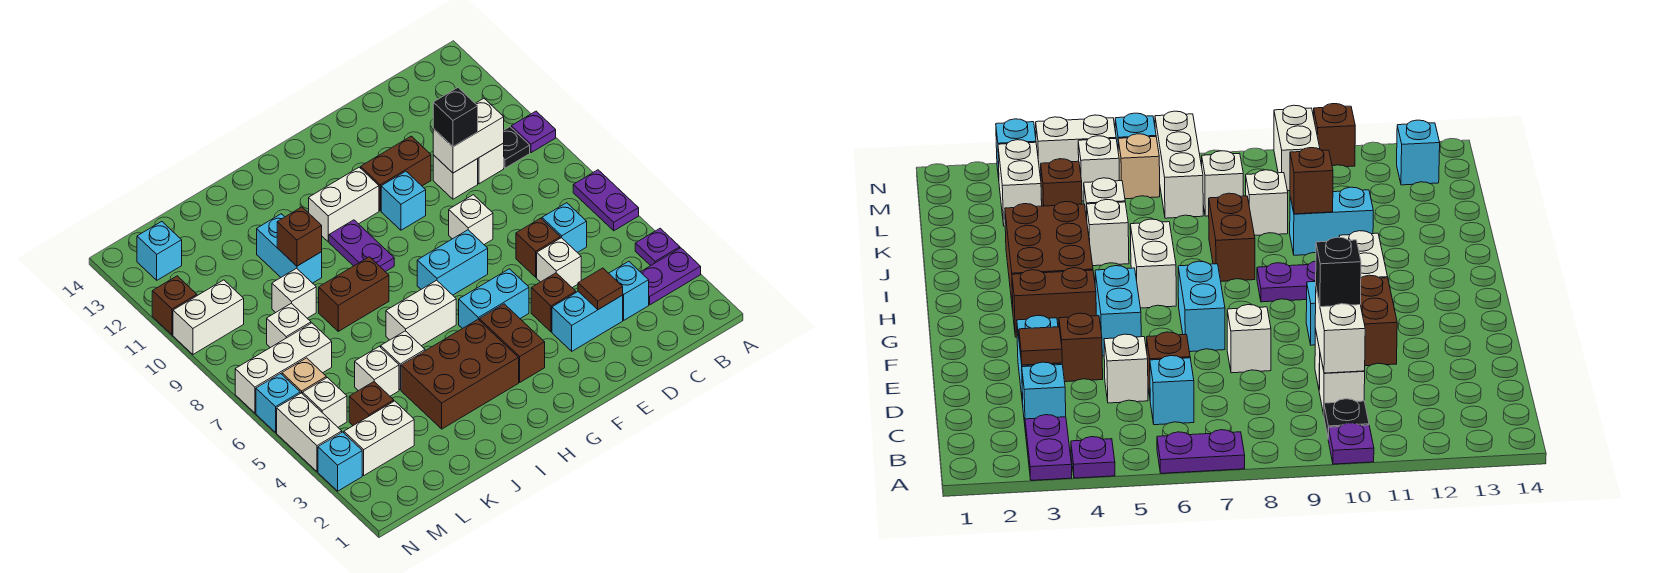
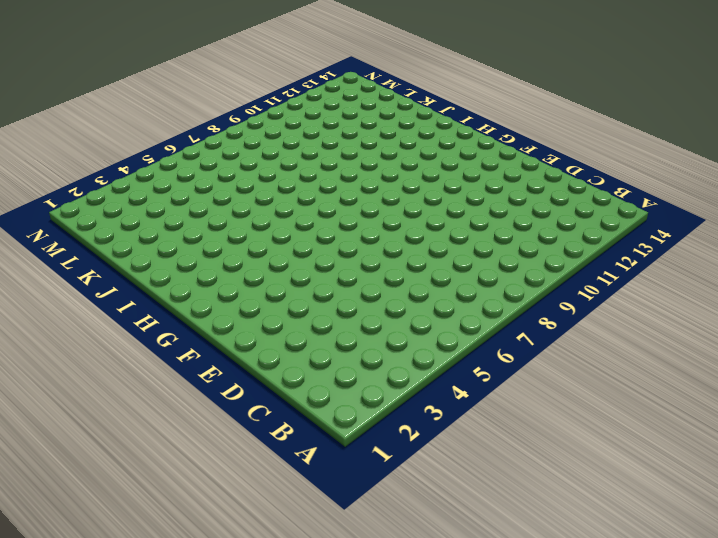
none -> purple plate A3:B3 level 1
none -> purple plate A4 level 1
none -> purple plate A6:A7 level 1
none -> purple plate A10 level 1

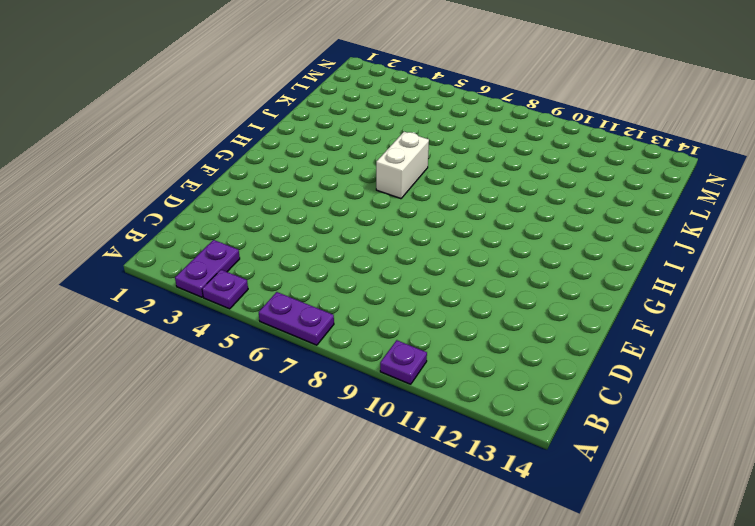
none -> black plate B10 level 1
none -> cyan brick C3 level 1
none -> cyan brick C6 level 1
none -> white brick C10 level 1

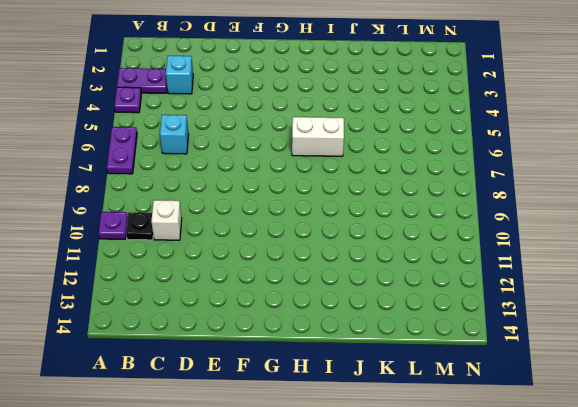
none -> cyan brick D3:E3 level 1
none -> white brick D5 level 1
none -> brown brick D6 level 1
none -> white brick D10 level 1

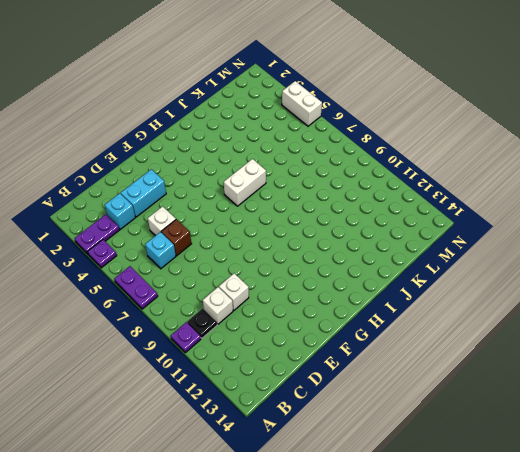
none -> brown brick E4 level 1
none -> white brick E8 level 1
none -> brown brick E11:F11 level 1
none -> cyan brick F5:G5 level 1

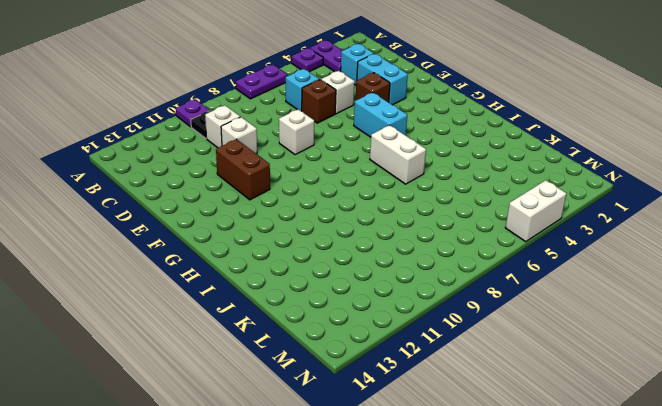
none -> cyan brick F7:G7 level 1
none -> cyan brick F10 level 1
none -> brown brick G3:G4 level 1
none -> white brick G11:H11 level 1

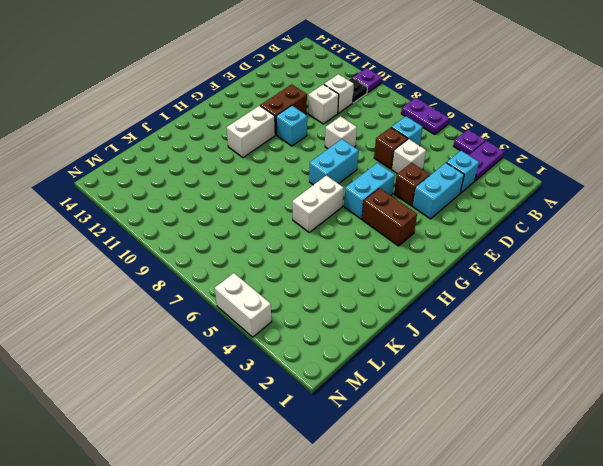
none -> brown brick H3:J4 level 1
none -> purple plate H9:H10 level 1
none -> brown brick I8:J8 level 1
none -> white brick J5 level 1

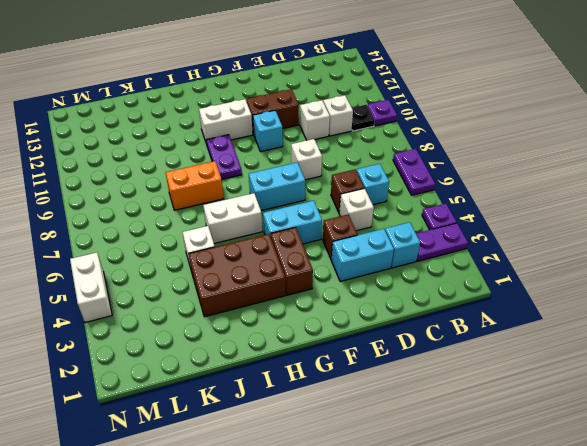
orange brick I8:J8 level 1 -> brown brick I8:J8 level 1
none -> cyan brick J10:J11 level 1
none -> white brick K5 level 1
none -> white brick K9 level 1
none -> white brick L3:M3 level 1

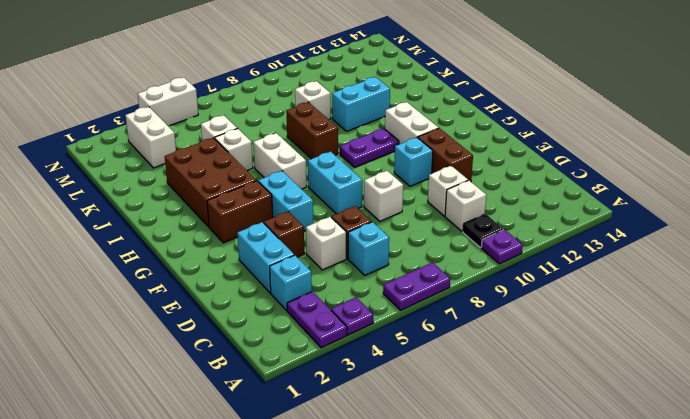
none -> brown brick L4 level 1
none -> white brick L7:N7 level 1
none -> white brick L8 level 1
none -> white brick M5 level 1

